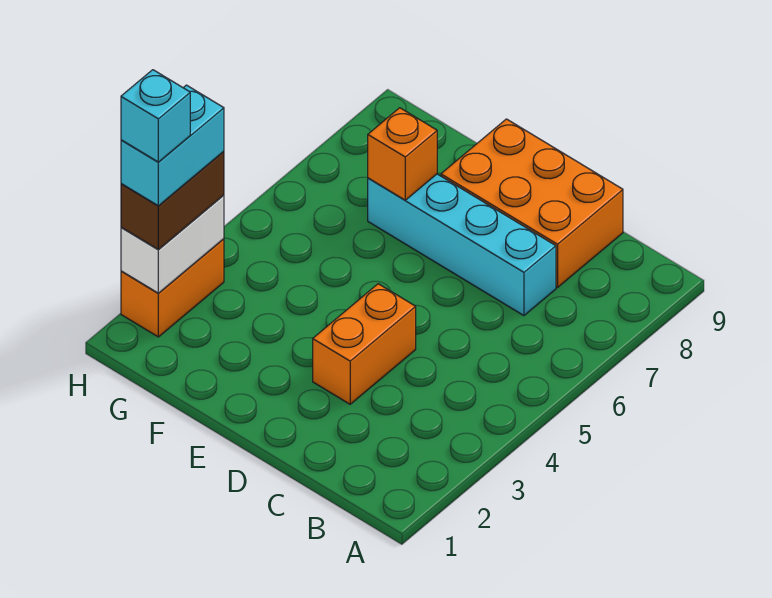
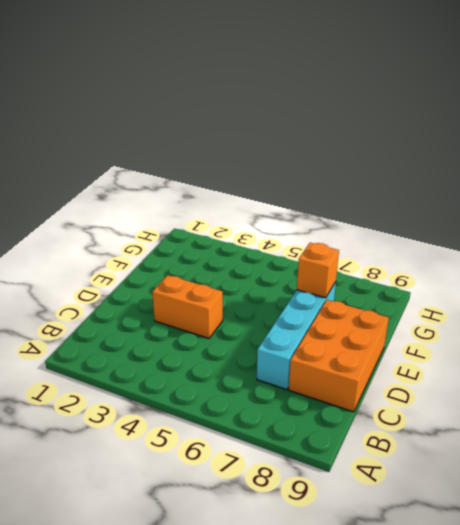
none -> orange brick H2:H3 level 1
none -> white brick H2:H3 level 2

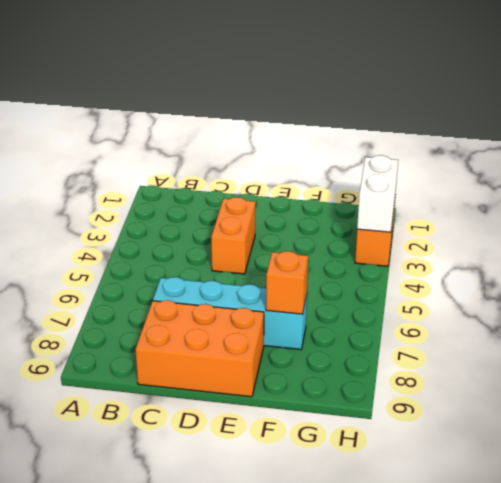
none -> brown brick H2:H3 level 3
none -> cyan brick H2:H3 level 4

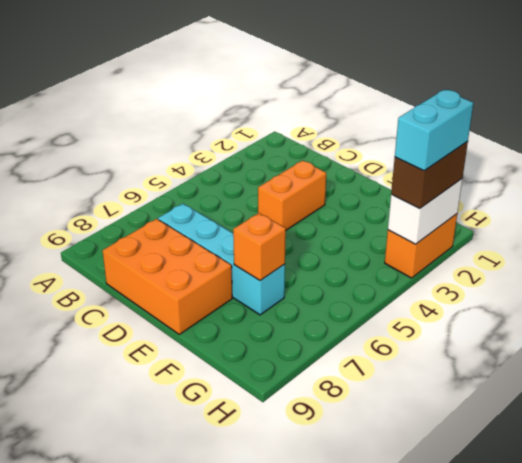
none -> cyan brick H2 level 5

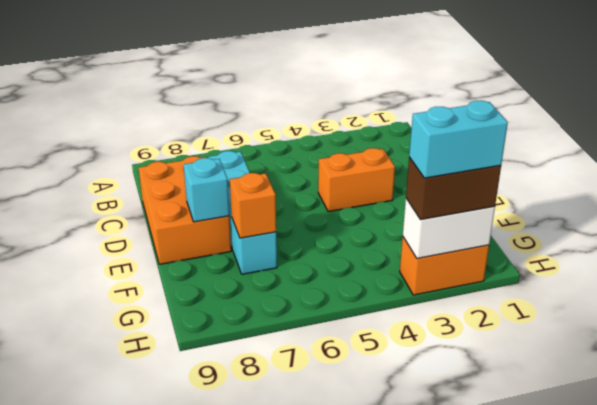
cyan brick E8 level 2 -> cyan brick H2 level 5

